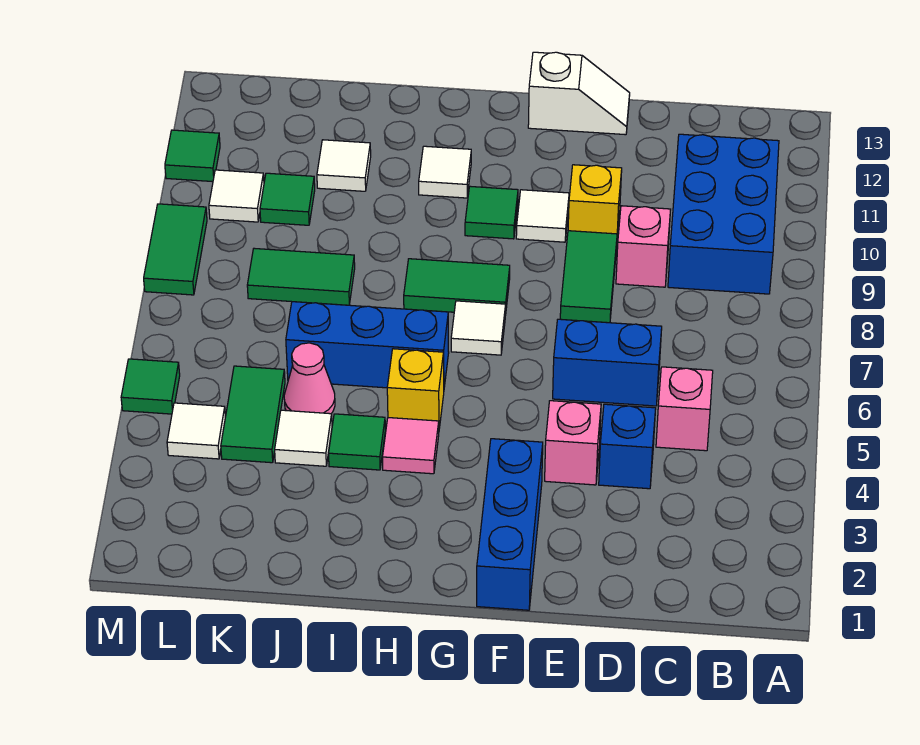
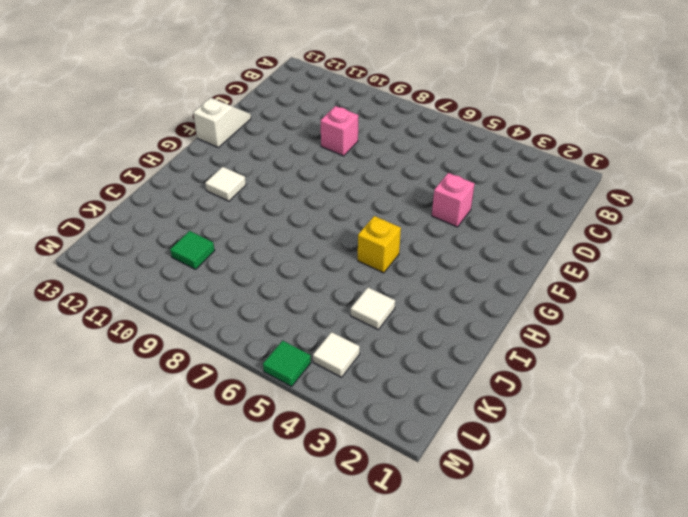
none -> blue brick B9:C11 level 1
none -> pink brick C5 level 1
none -> blue brick D4 level 1
none -> blue brick D6:E6 level 1

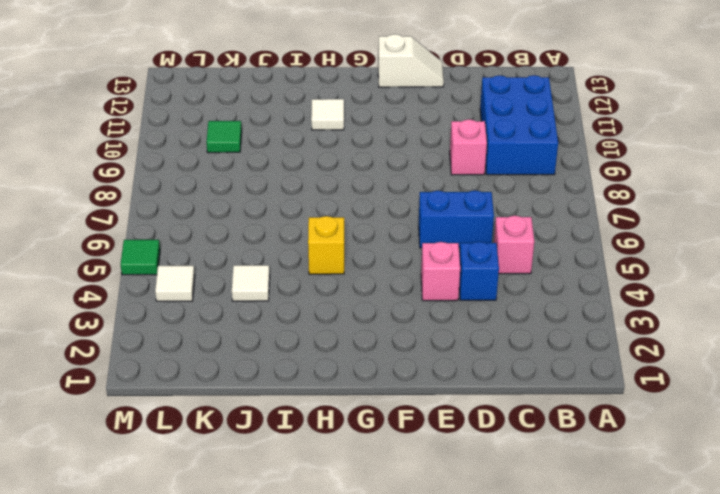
none -> green tile E8:E9 level 1
none -> yellow brick E10 level 1
none -> blue brick F1:F3 level 1
none -> white tile F10 level 1

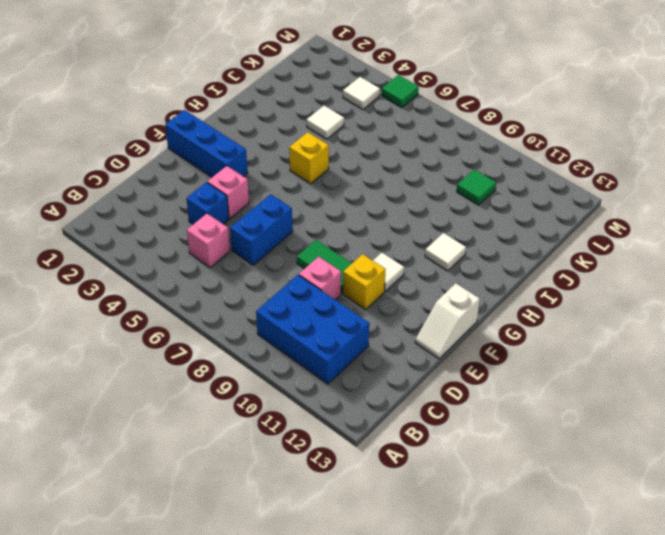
none -> white tile G7 level 1
none -> green tile G8:H8 level 1
none -> green tile G10 level 1
none -> pink tile H4 level 1

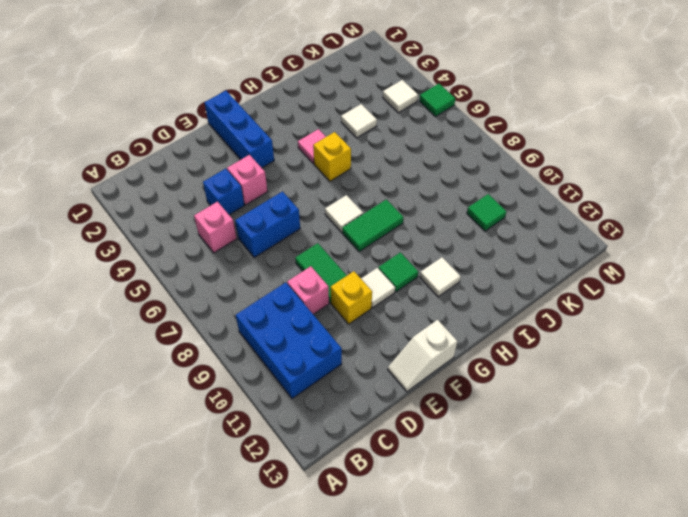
none -> blue brick H6:J6 level 1
none -> green tile I4 level 1
none -> pink cone J5 level 1
none -> green tile J8:K8 level 1

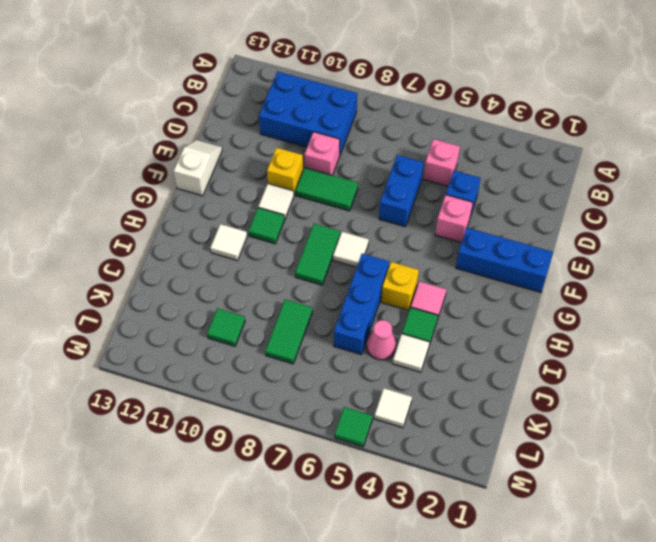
none -> white tile J11 level 1
none -> green tile K4:K5 level 1
none -> white tile L10 level 1
none -> green tile M8:M9 level 1

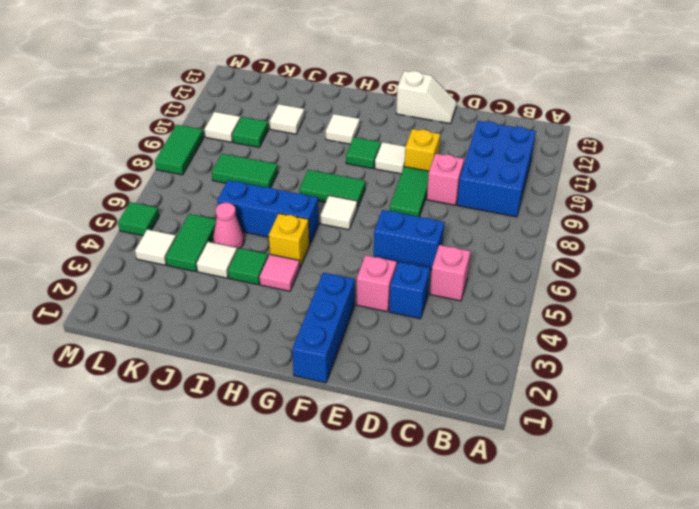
none -> green tile M11 level 1

